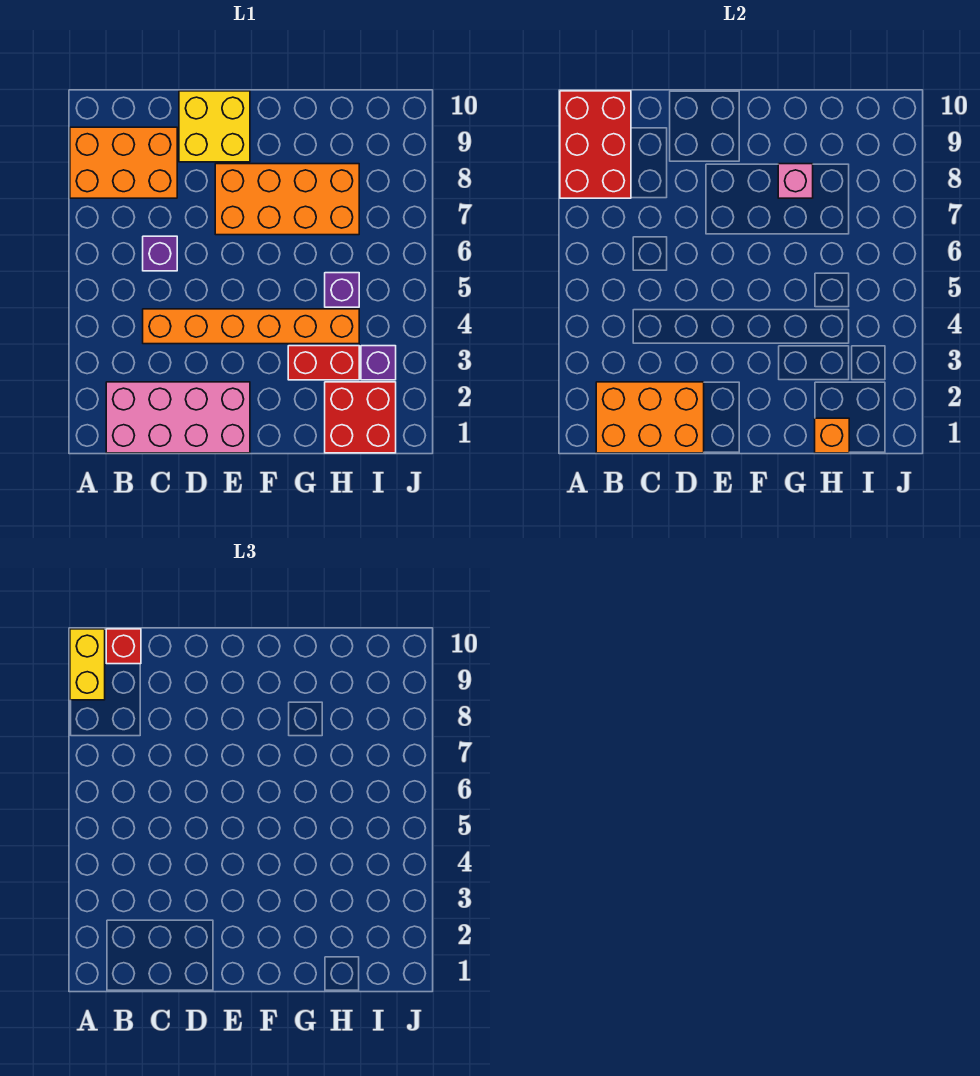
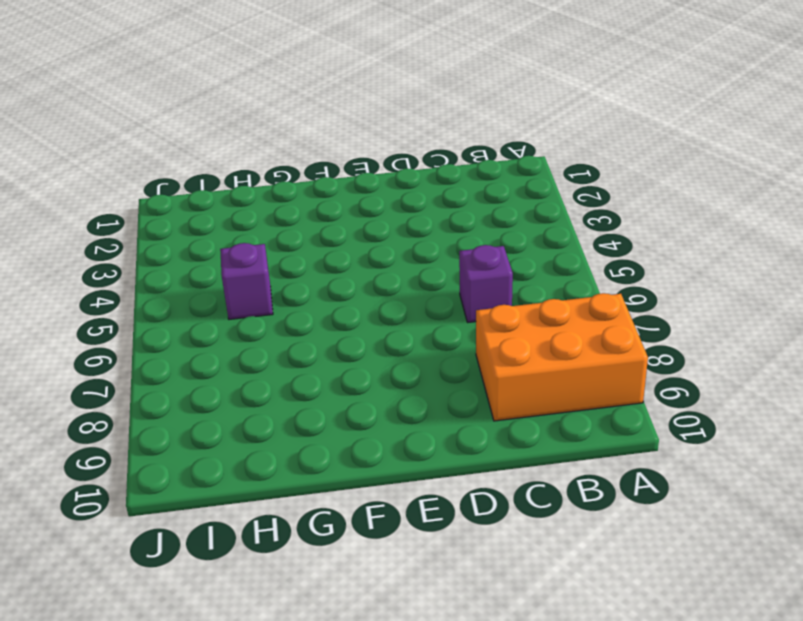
none -> pink brick B1:E2 level 1
none -> orange brick C4:H4 level 1
none -> yellow brick D9:E10 level 1

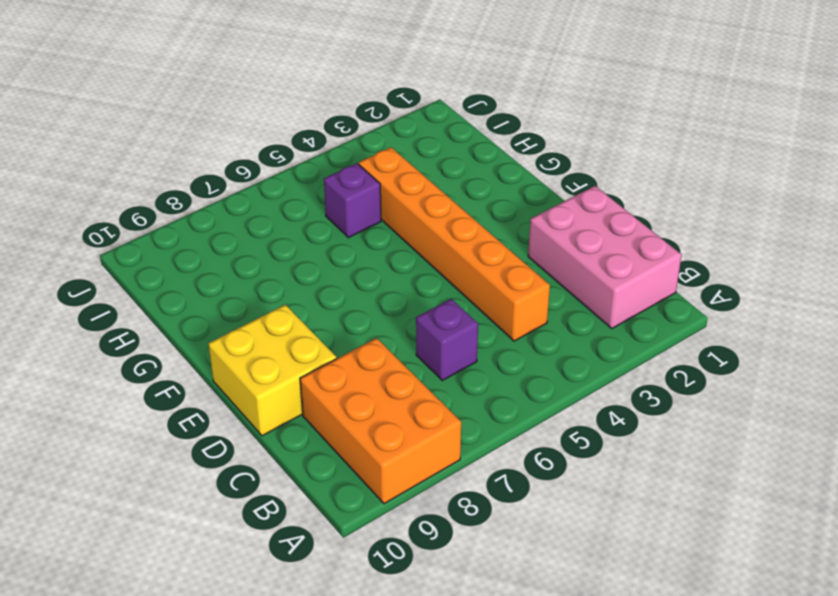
pink brick B1:D2 level 1 -> pink brick B1:E2 level 1
none -> orange brick E7:H8 level 1
none -> red brick G3:H3 level 1
none -> red brick H1:I2 level 1

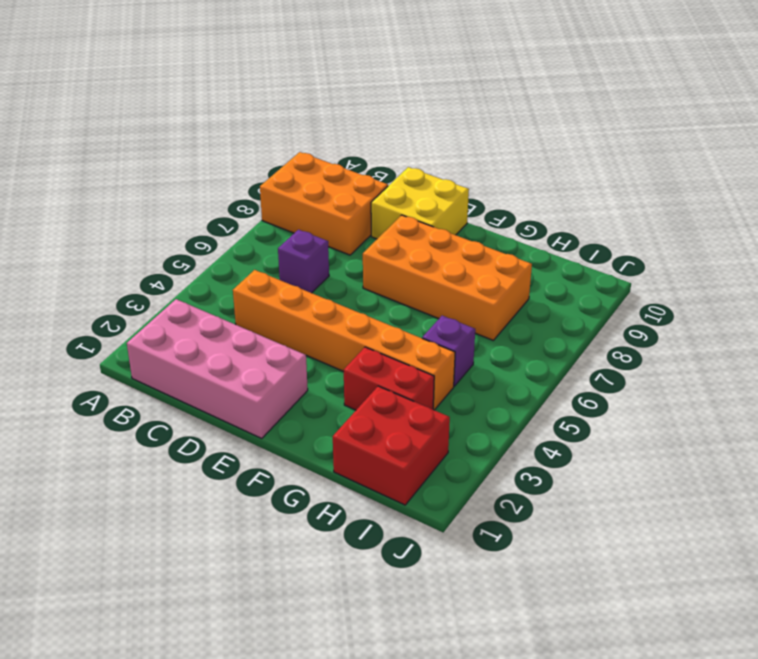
none -> purple brick I3 level 1
none -> red brick A8:B10 level 2
none -> orange brick B1:D2 level 2

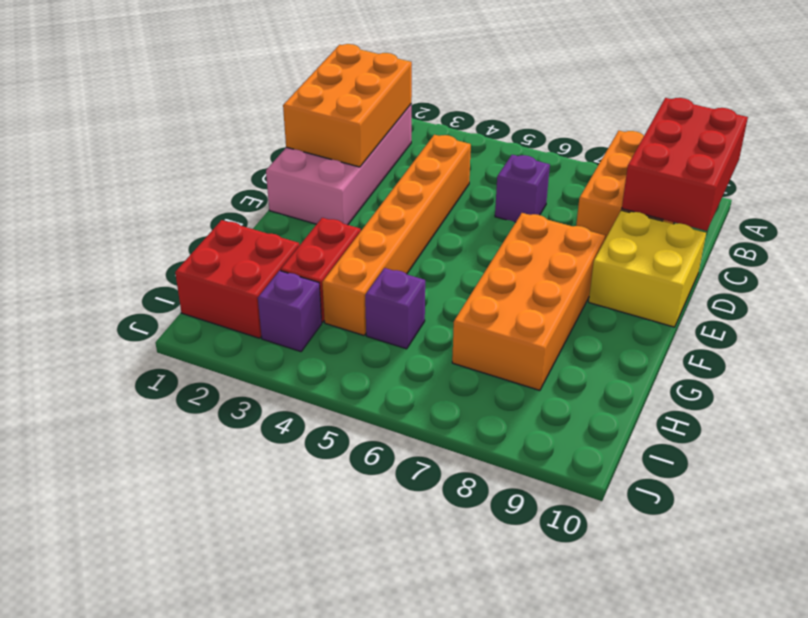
red brick A9:C10 level 2 -> red brick A8:B10 level 2
none -> pink brick G8 level 2
none -> orange brick H1 level 2
none -> yellow brick A9:A10 level 3

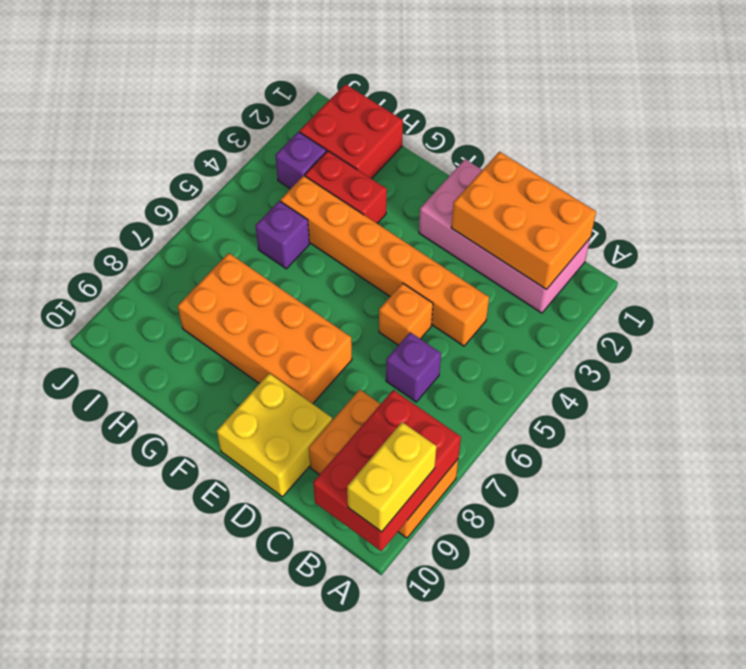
orange brick D5 level 1 -> orange brick H1 level 2
none -> pink brick G8 level 2
none -> red brick B10 level 3

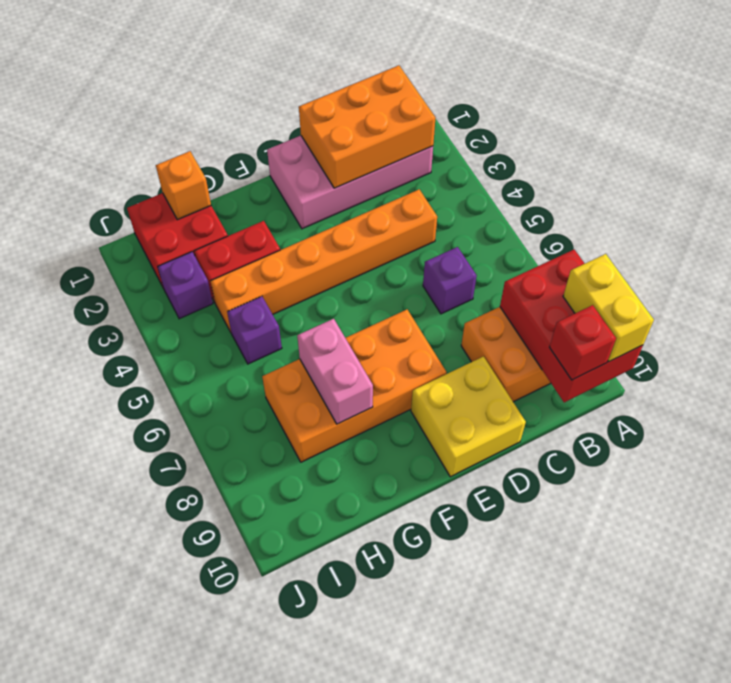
pink brick G7:G8 level 2 -> pink brick G8 level 2

